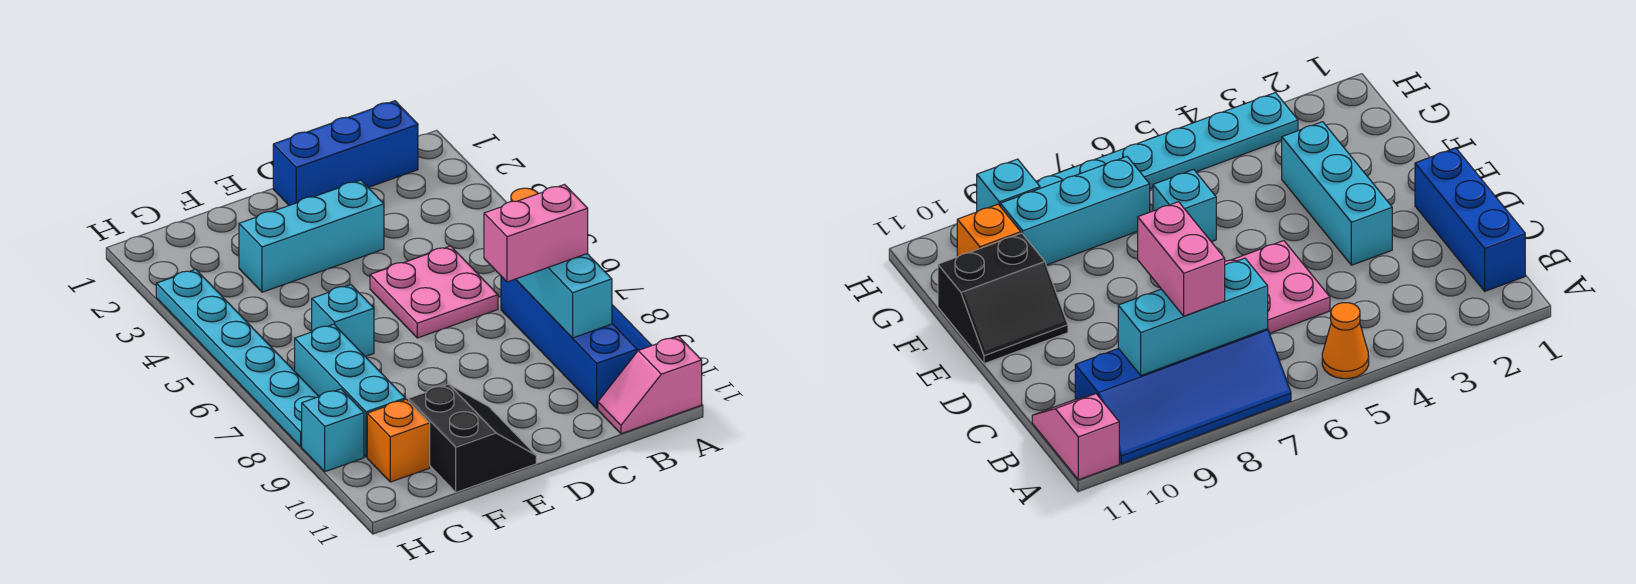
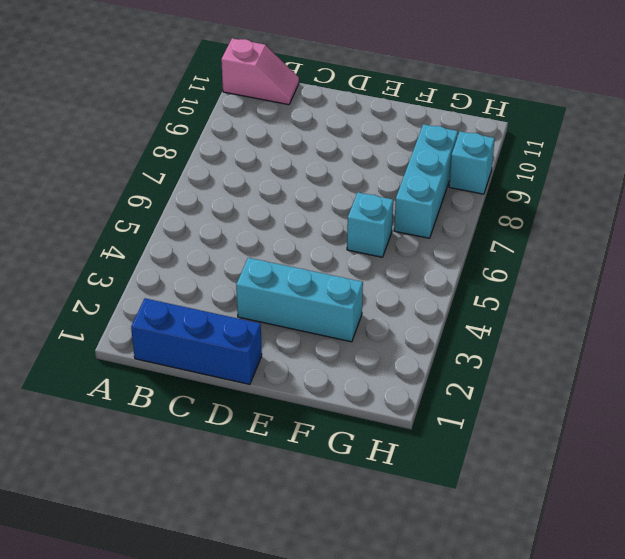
none -> orange cone A5 level 1
none -> blue slope A7:B10 level 1 top B
none -> pink plate C5:D6 level 1

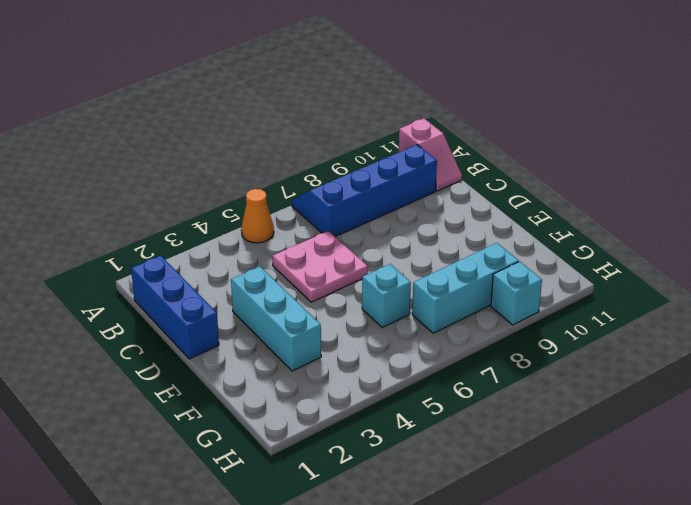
none -> black slope E10:F11 level 1 top F
none -> orange brick G10 level 1
none -> cyan plate H3:H8 level 1

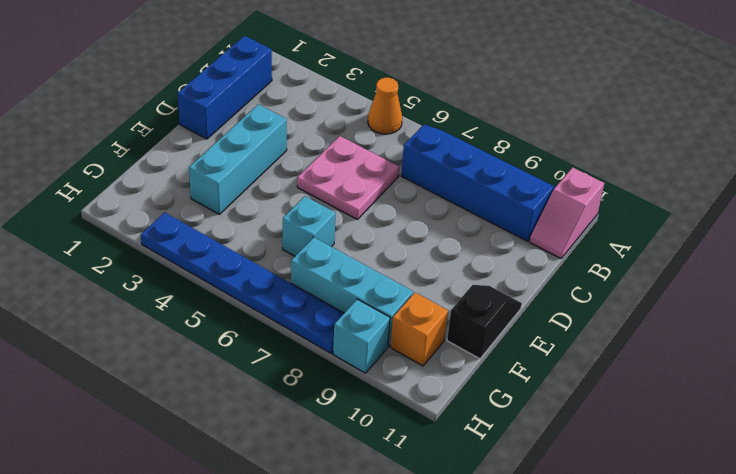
black slope E11:F11 level 1 top F -> black slope E10:F11 level 1 top F
blue plate H3:H8 level 1 -> cyan plate H3:H8 level 1
none -> cyan brick B7:B9 level 2
none -> pink brick B8:C8 level 3

